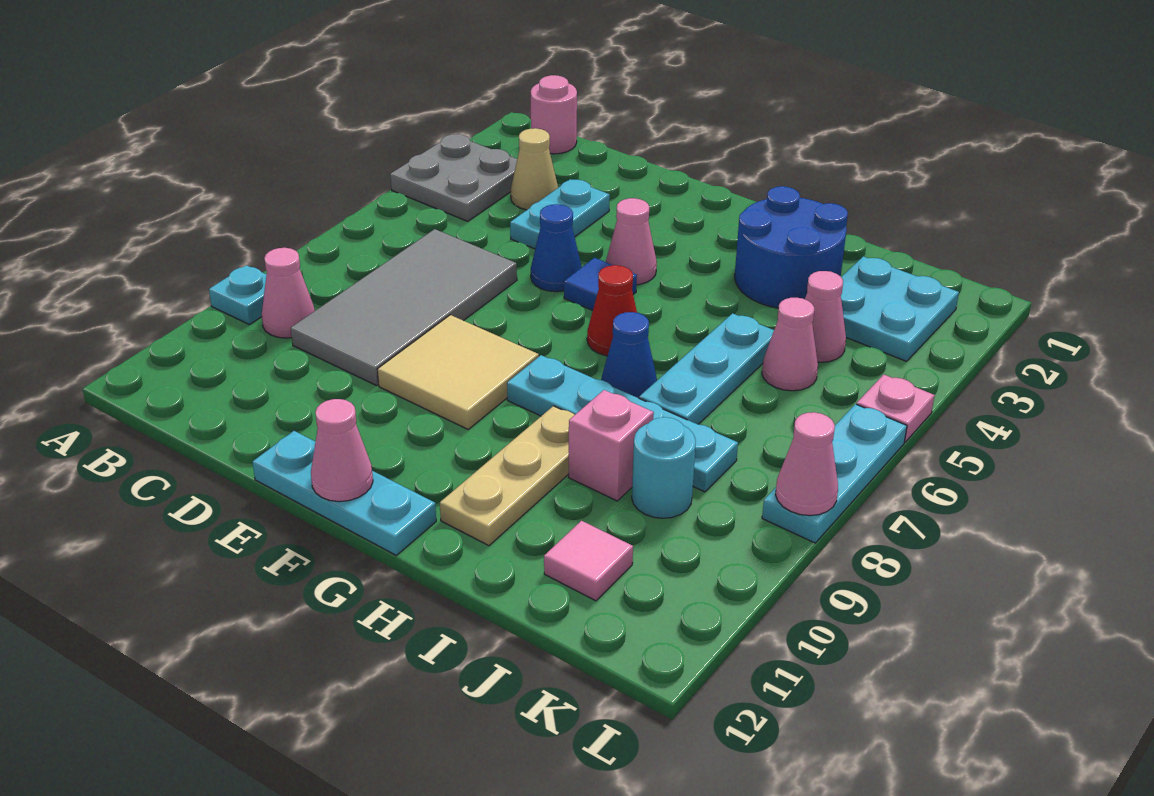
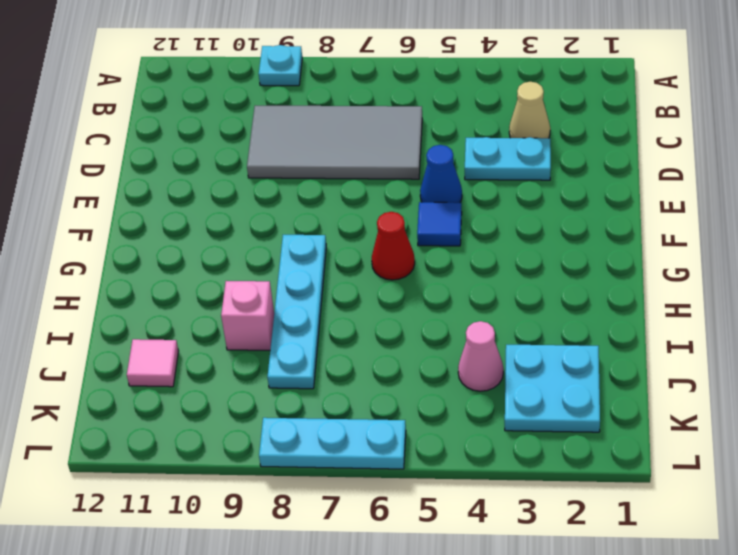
none -> grey plate A3:B4 level 1
none -> pink round brick B1 level 1
none -> pink cone B9 level 1

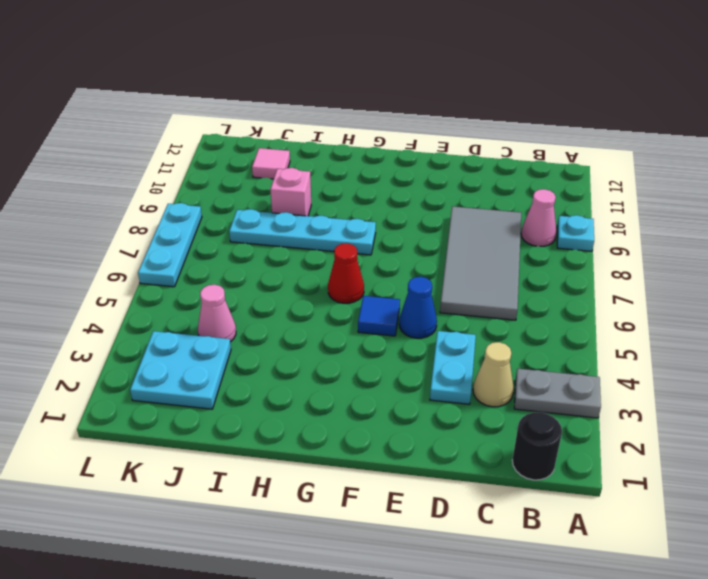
grey plate A3:B3 level 1 -> grey plate A3:B4 level 1
black round brick B1 level 1 -> pink round brick B1 level 1
none -> tan tile E8:F9 level 1
none -> cyan plate E12:G12 level 1
none -> pink cone F4 level 1

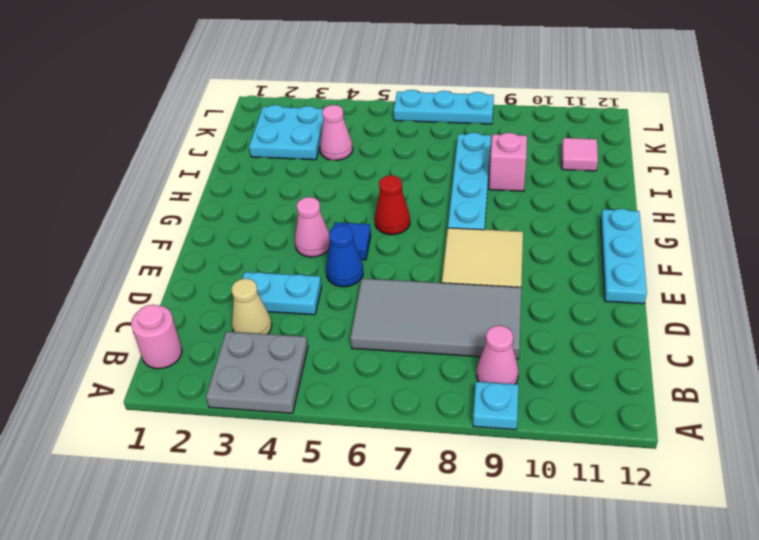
none -> blue round brick H2:I3 level 1
none -> blue cone H7 level 1
none -> tan plate H9:H11 level 1

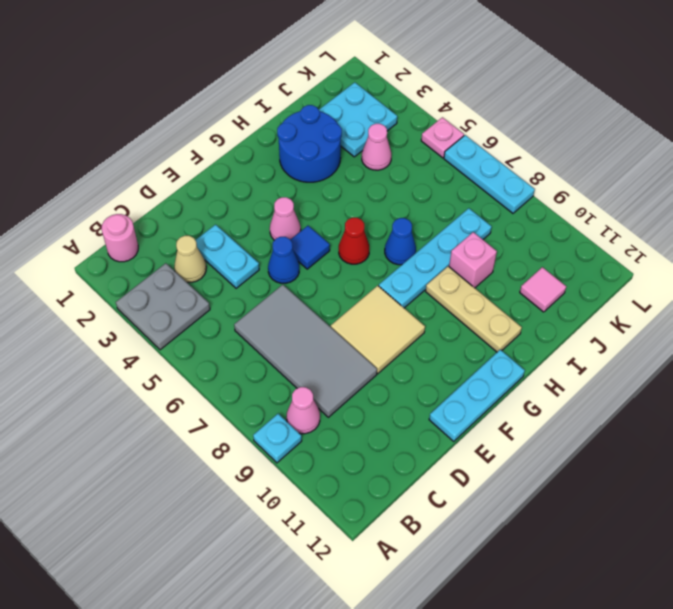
none -> cyan plate I5:I7 level 1
none -> pink cone J5 level 1
none -> cyan round brick J9 level 1

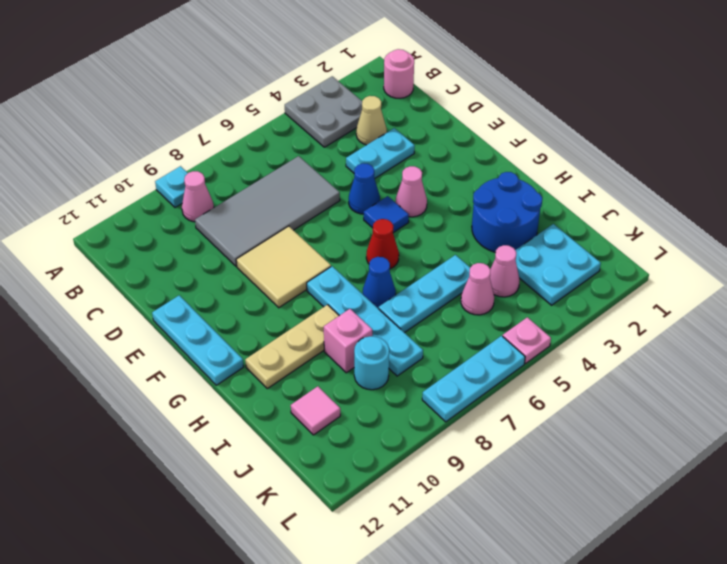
none -> pink cone F12 level 2
none -> pink cone L8 level 2

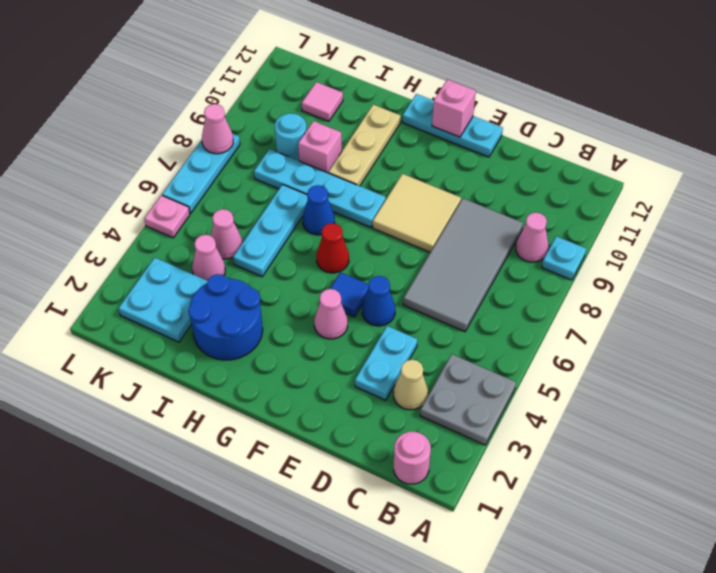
pink brick F12 level 2 -> pink cone F12 level 2

